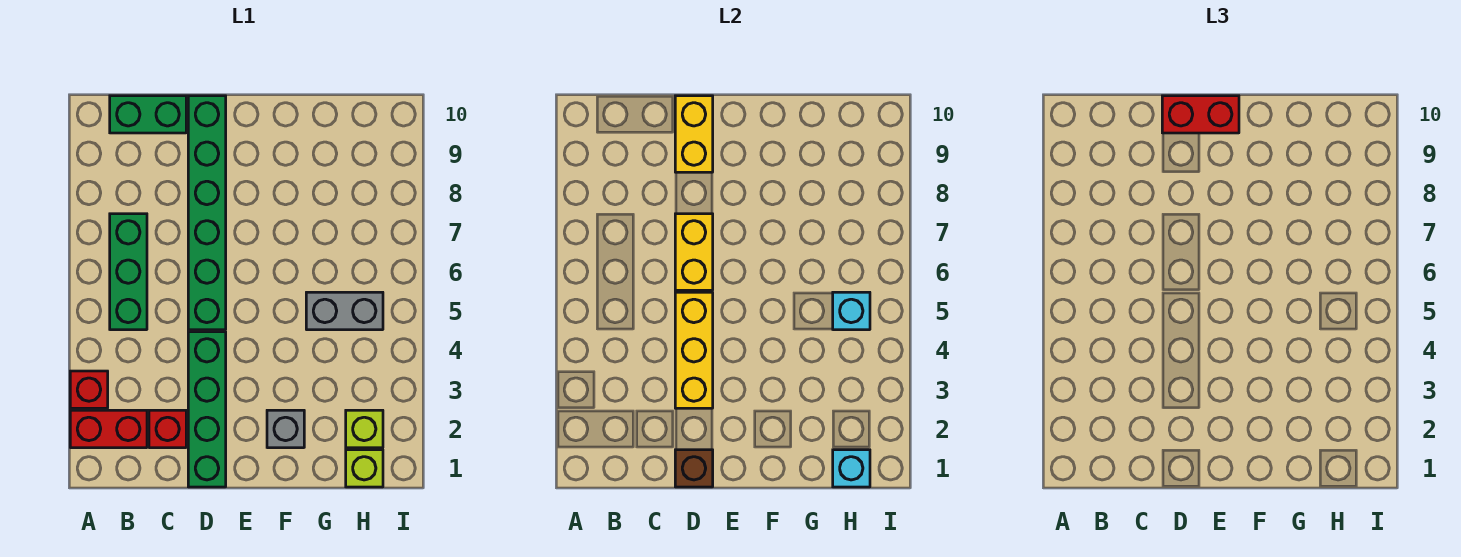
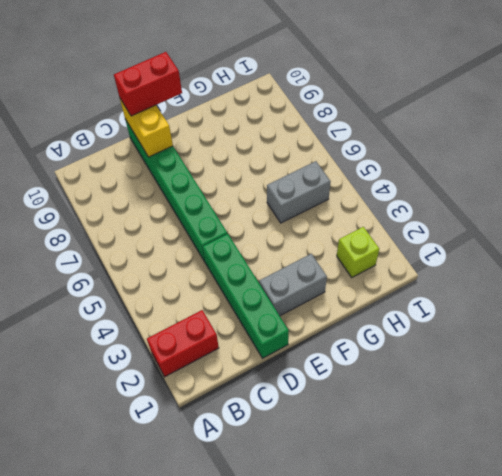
grey brick E2:F2 level 1 -> grey brick F2 level 1
none -> red brick A3 level 1
none -> green brick B5:B7 level 1
none -> green brick B10:C10 level 1

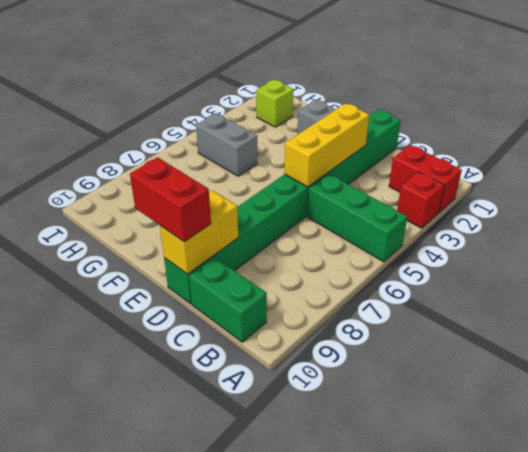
green brick A5:C5 level 1 -> green brick B5:B7 level 1
none -> red brick C2 level 1
none -> lime brick H1 level 1
none -> brown brick D1 level 2

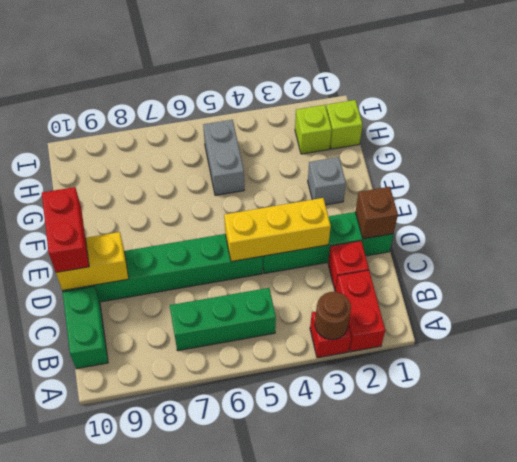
brown round brick A3 level 2 -> none
none -> yellow brick D6:D7 level 2
none -> cyan brick H1 level 2
none -> cyan brick H5 level 2

